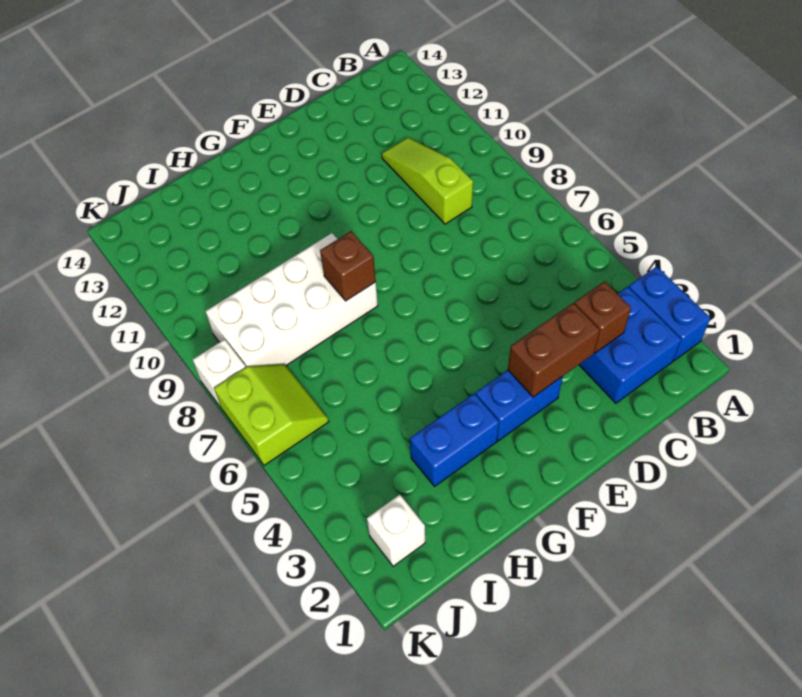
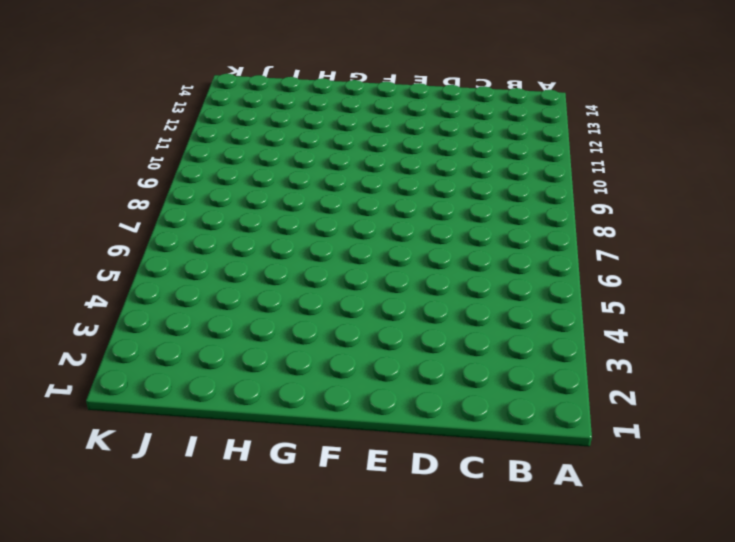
none -> blue brick A2:A3 level 1
none -> blue brick B2:C3 level 1
none -> lime slope C9:C11 level 1 top 9

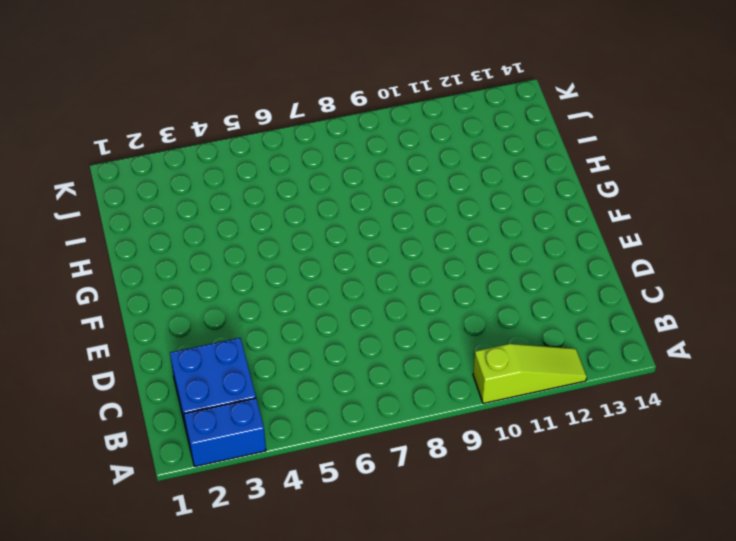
lime slope A10:A12 level 1 top 10 -> lime slope C9:C11 level 1 top 9
none -> blue brick E3:F3 level 1
none -> blue brick G3:H3 level 1
none -> white brick G8:J9 level 1

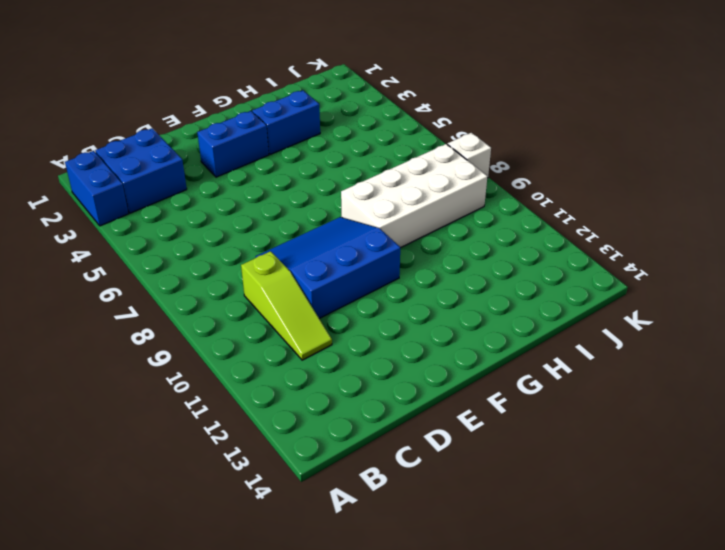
blue slope D8:F10 level 1 top 10 -> none
none -> white brick J2 level 1
none -> lime slope J6:K7 level 1 top K
none -> brown brick C3 level 2

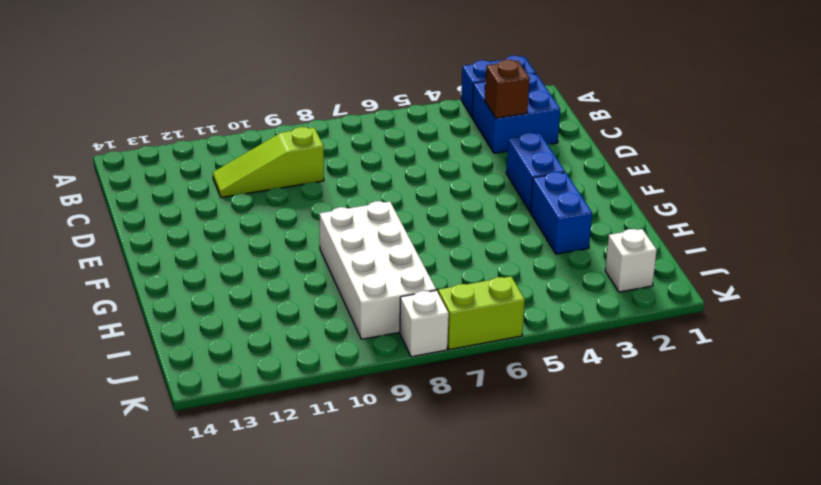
none -> brown brick D3:E3 level 2
none -> brown brick G8 level 2

